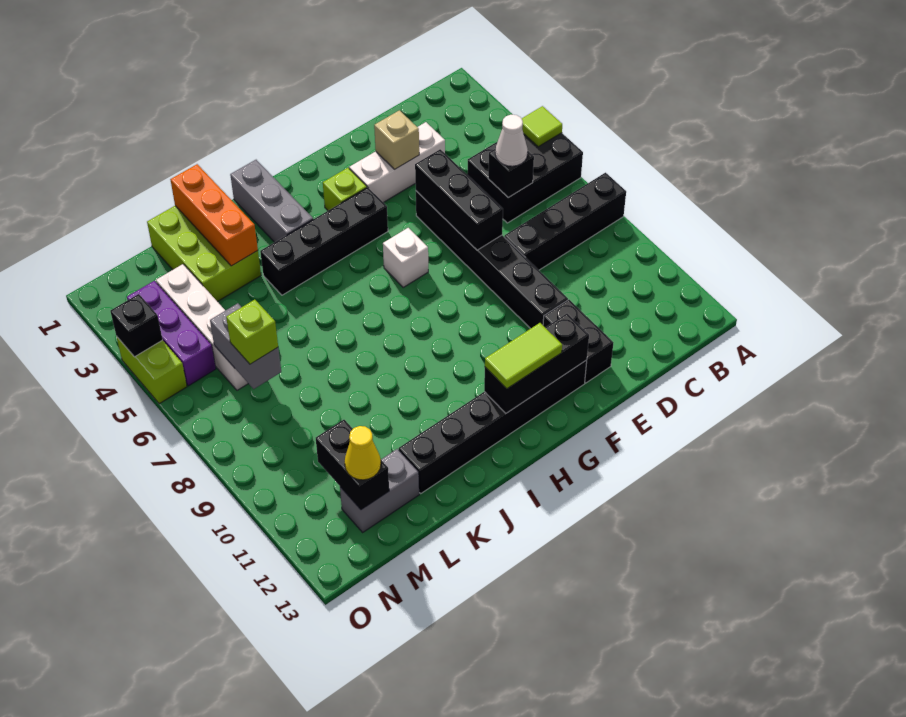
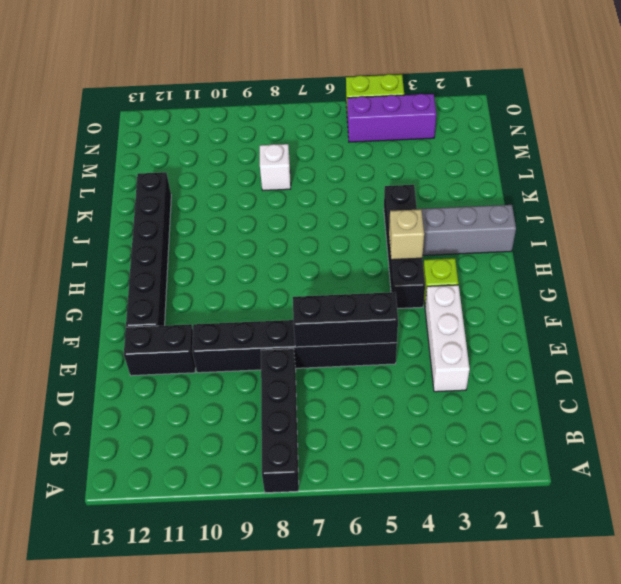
tan brick H4 level 2 -> tan brick E3 level 2
white brick L8 level 1 -> white brick G6 level 1
none -> black brick A5:C6 level 1
none -> lime brick K1:L3 level 1
none -> grey brick L12:M12 level 1

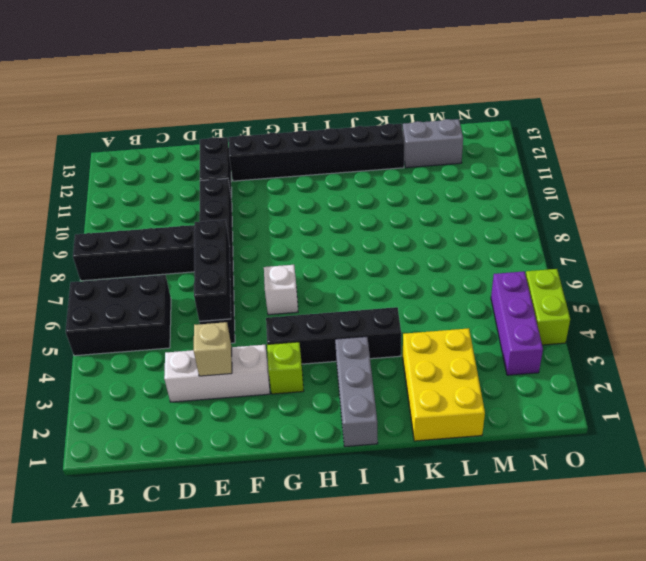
yellow brick K1:L3 level 1 -> lime brick K1:L3 level 1
none -> white brick M3:M6 level 1
none -> lime tile A5 level 2
none -> black brick C6 level 2

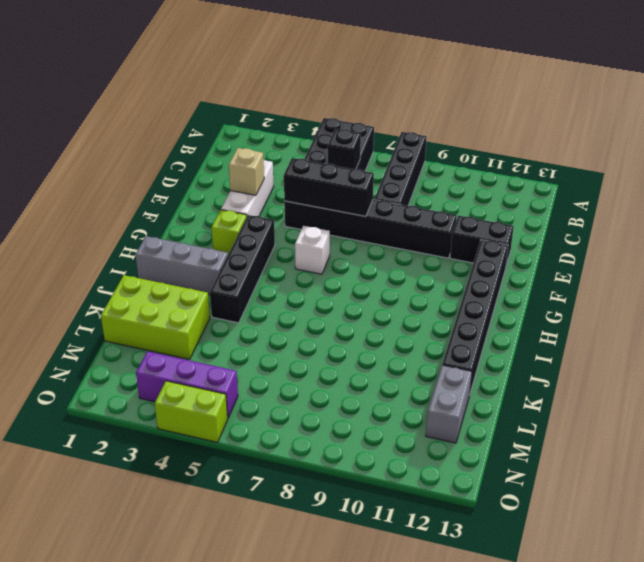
none -> white brick M3:M6 level 1
none -> lime tile A5 level 2
none -> black brick F12:H12 level 2

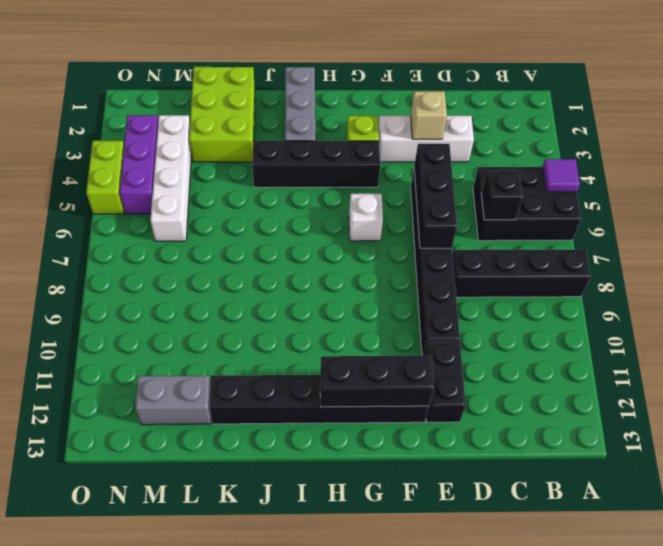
purple tile A5 level 2 -> lime tile A5 level 2
none -> orange brick K1:K3 level 2
none -> grey brick M6:M7 level 2
none -> black brick M11:M12 level 2

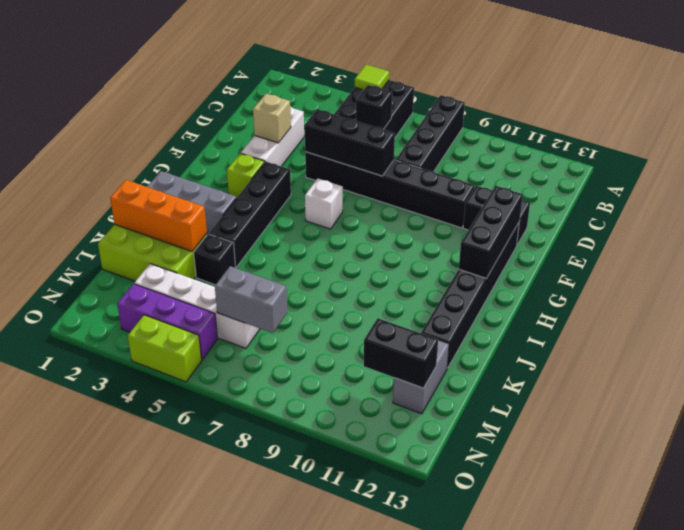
black brick K4 level 1 -> black brick O4 level 2
none -> white cone C6 level 3
none -> lime tile G12:H12 level 3
none -> lime brick M7 level 3

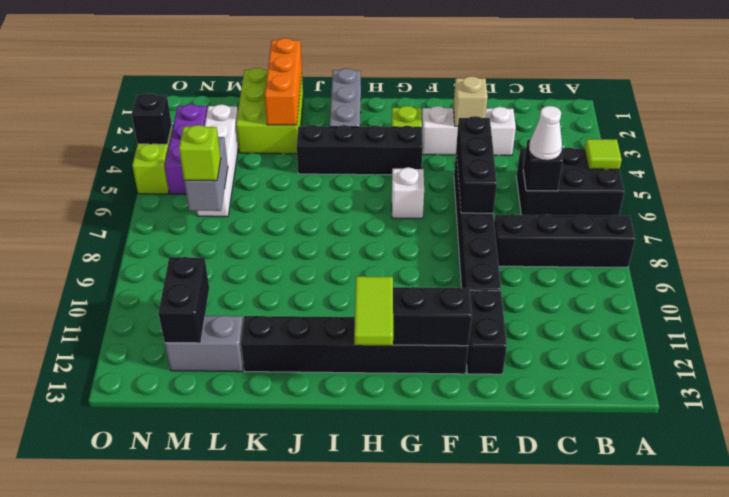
lime tile H12:H13 level 3 -> lime tile G12:H12 level 3
none -> yellow cone M12 level 3

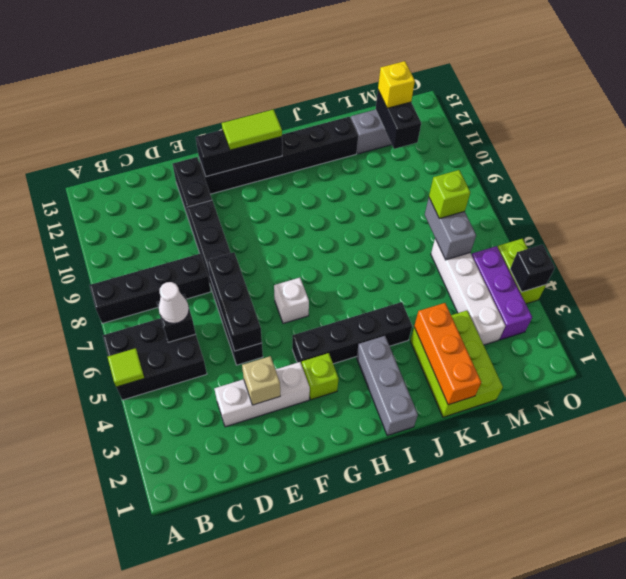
yellow brick M12 level 3 -> yellow cone M12 level 3

